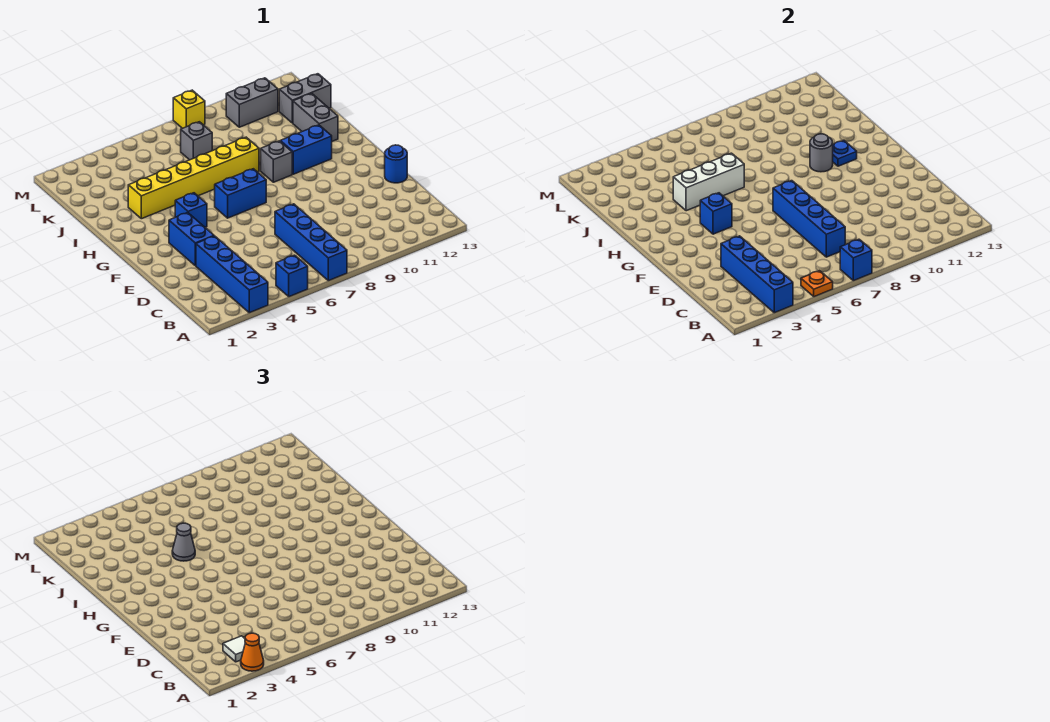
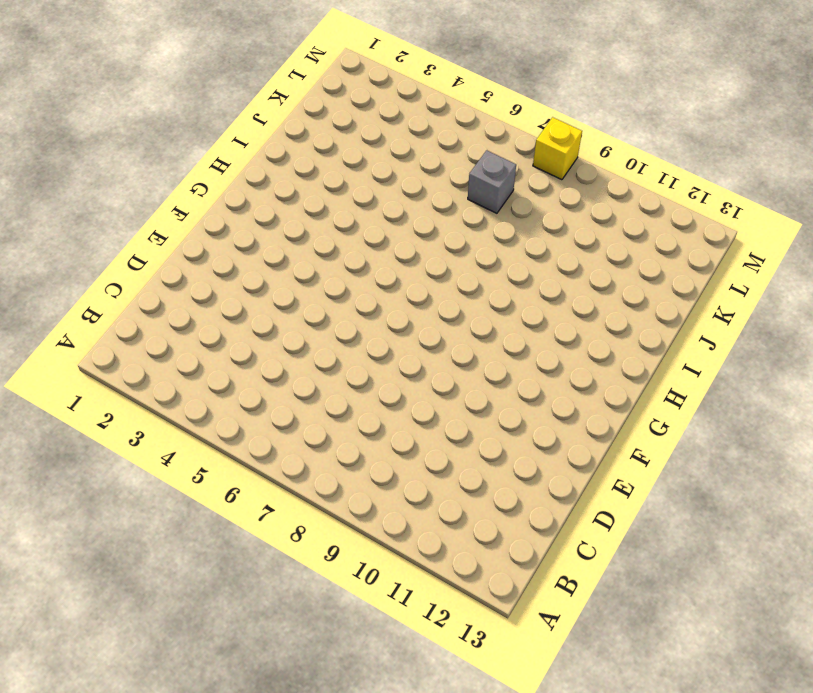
none -> blue brick A3:D3 level 1
none -> blue brick A5 level 1
none -> blue brick A7:D7 level 1

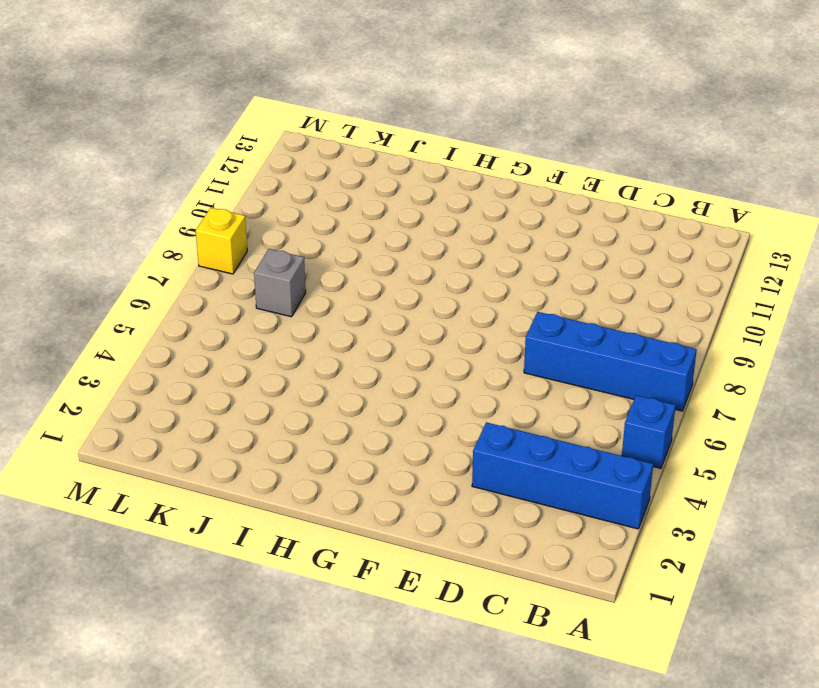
none -> blue brick E3:F3 level 1
none -> blue round brick E13 level 1
none -> blue brick G4 level 1

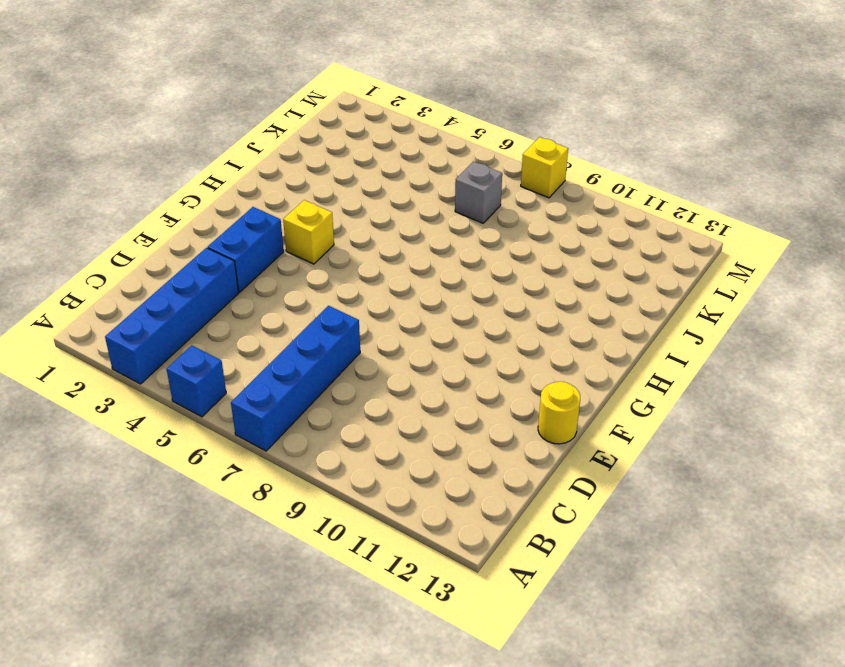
yellow round brick E13 level 1 -> blue round brick E13 level 1
yellow brick G4 level 1 -> blue brick G4 level 1
none -> blue brick G6:G7 level 1
none -> grey brick H9 level 1
none -> blue brick H10:H11 level 1

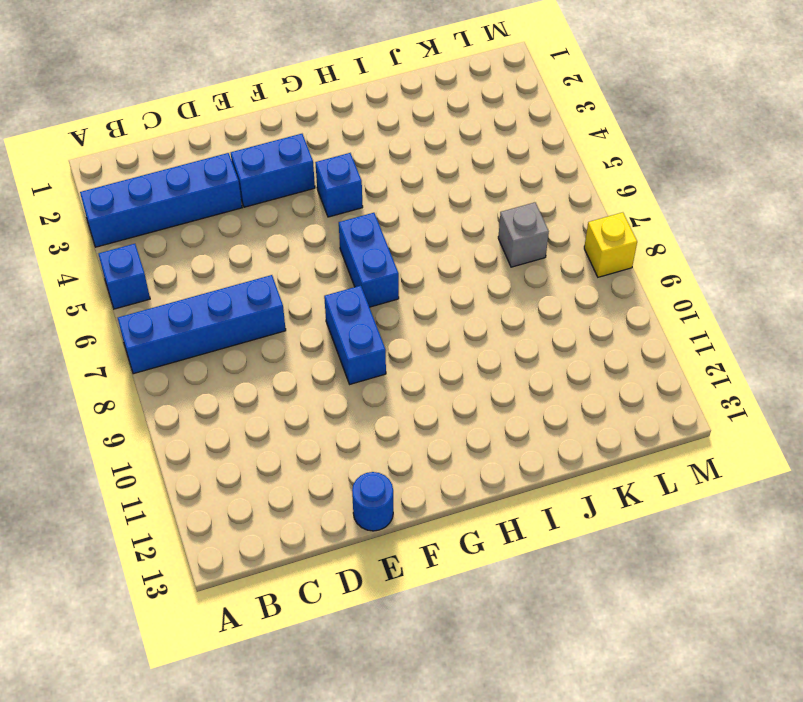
blue brick F8:F9 level 1 -> blue brick H10:H11 level 1
none -> grey brick H9 level 1
none -> yellow brick I3:I8 level 1
none -> grey brick I12:J12 level 1

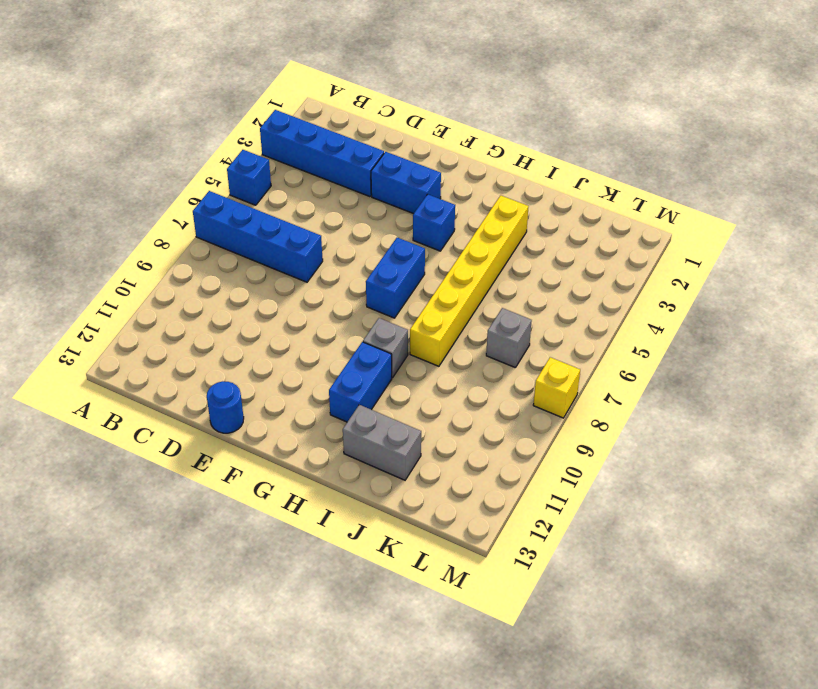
none -> grey brick K12:K13 level 1
none -> grey brick L10:L11 level 1
none -> blue brick A3:D3 level 2

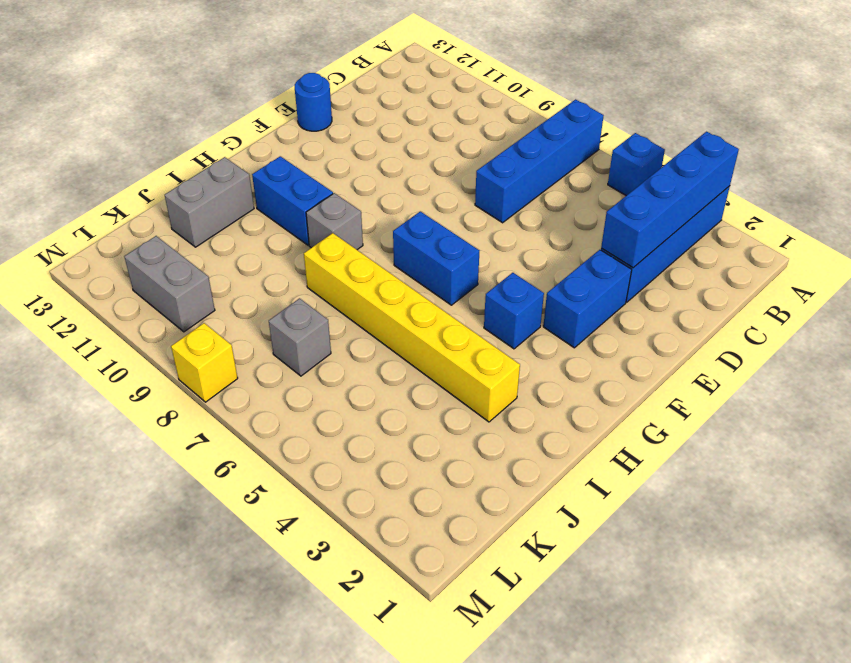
none -> grey brick K12:K13 level 1
none -> orange plate A5 level 2
none -> blue brick A7 level 2

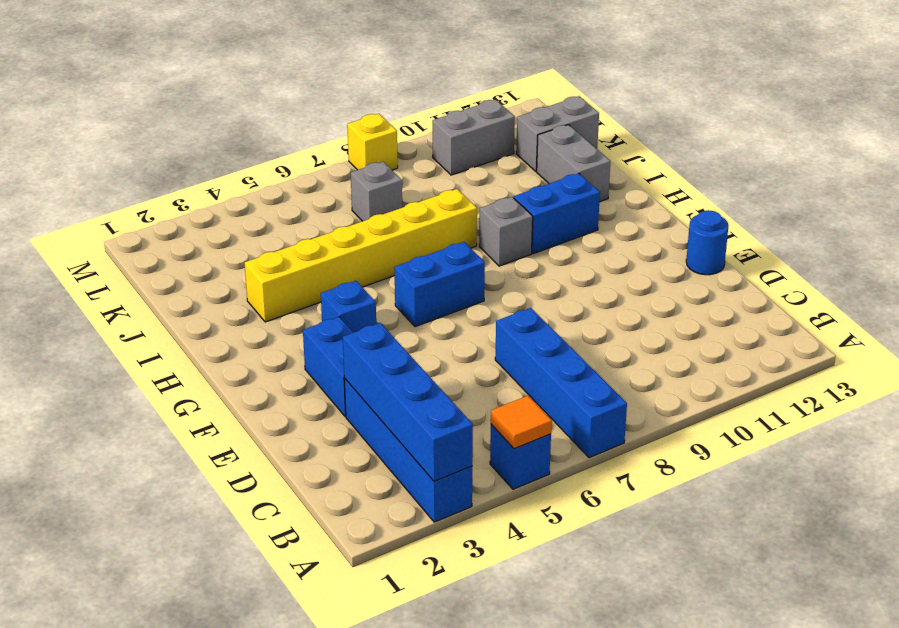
orange tile A5 level 2 -> orange plate A5 level 2
none -> blue brick A7 level 2
none -> blue brick C7:F7 level 2
none -> blue brick G4 level 2

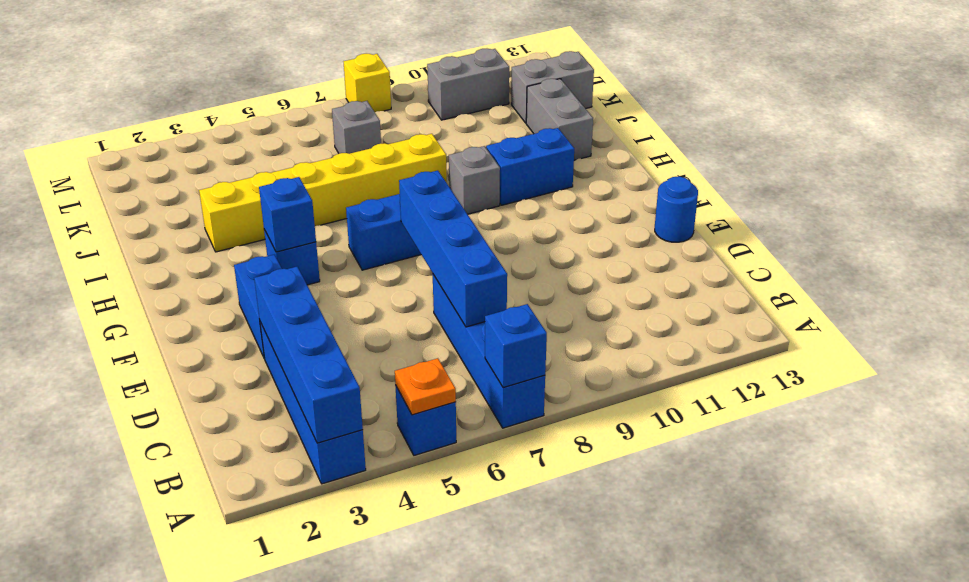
none -> grey round brick H10 level 2
none -> blue plate H11 level 2
none -> white brick I4:I6 level 2

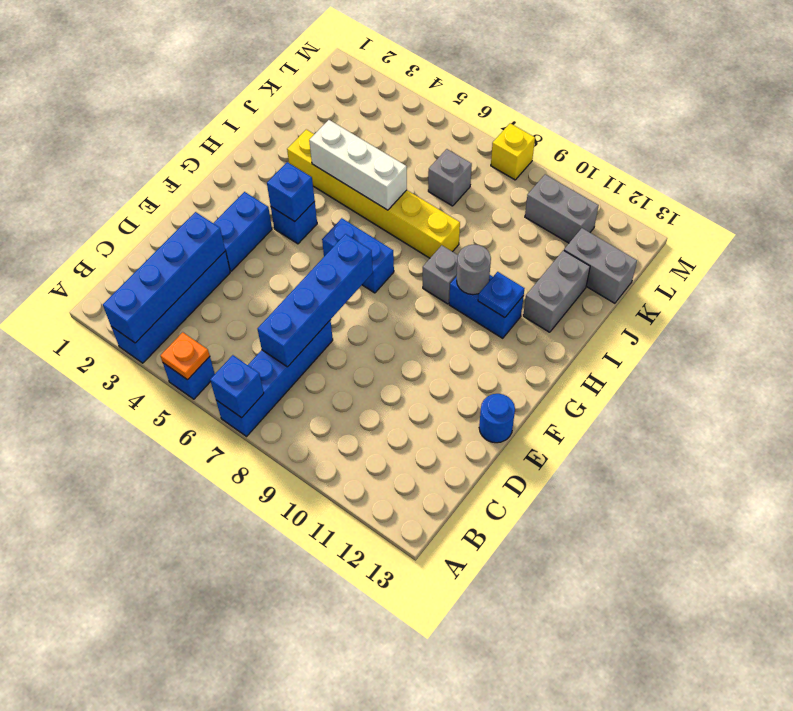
none -> orange cone A3 level 3
none -> white tile B3 level 3
none -> grey cone I5 level 3

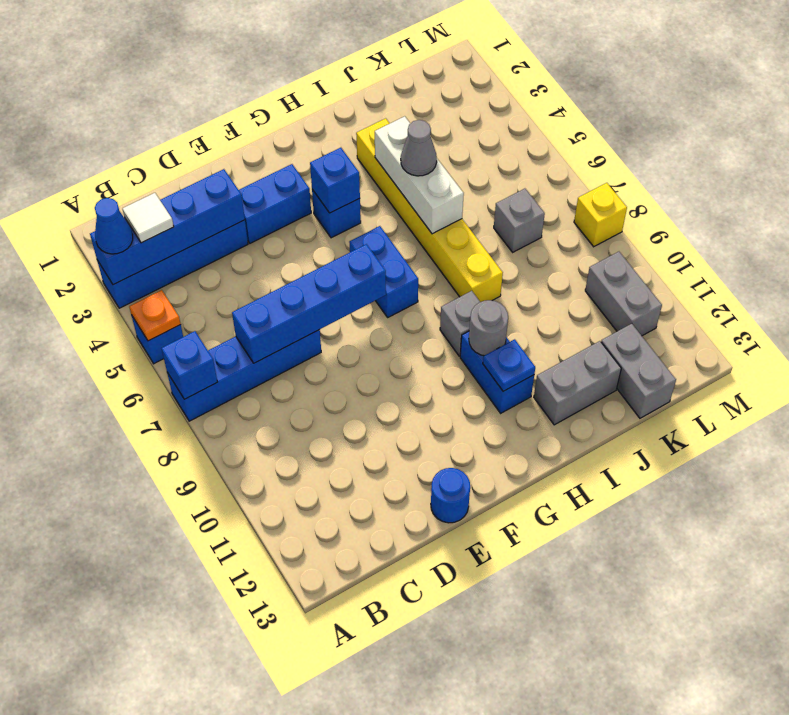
blue cone A3 level 3 -> orange cone A3 level 3

